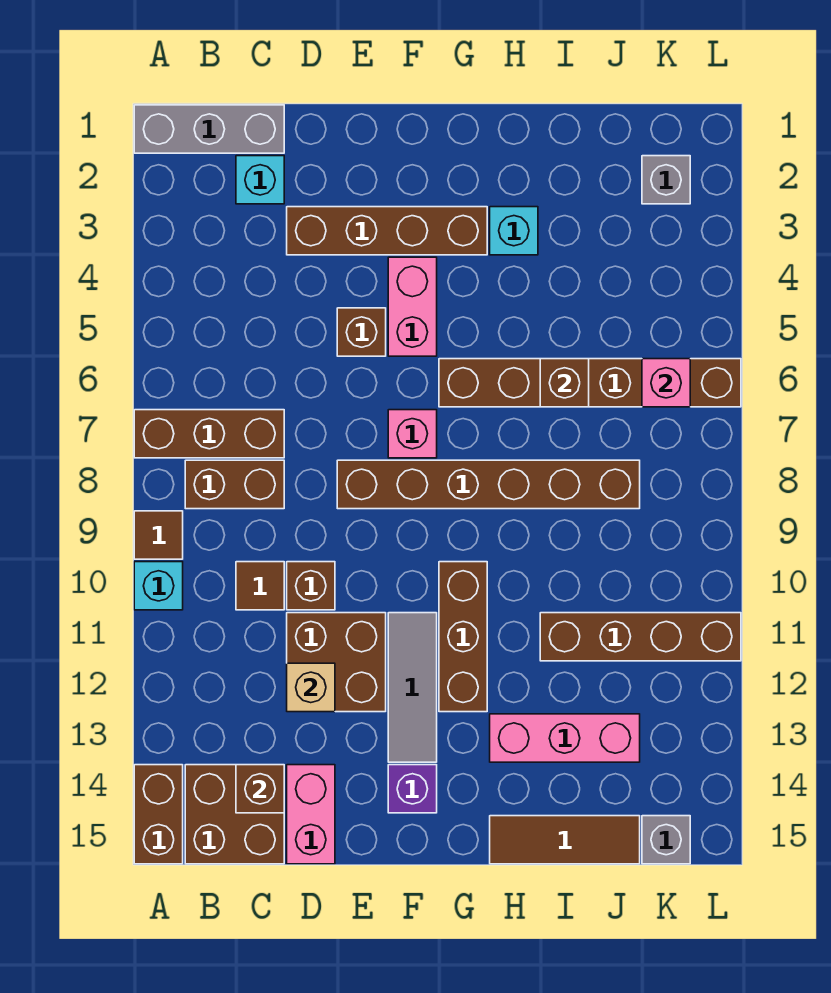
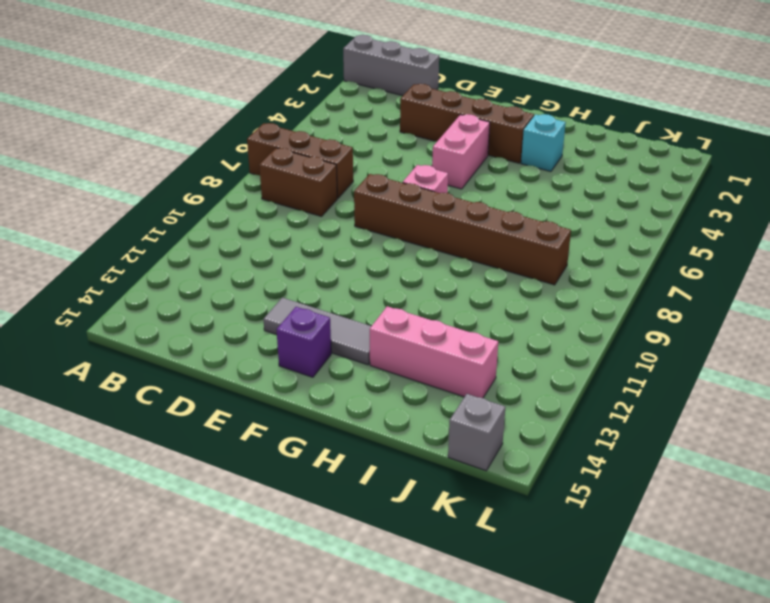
grey tile E13:G13 level 1 -> grey tile F11:F13 level 1
none -> brown tile A9 level 1
none -> cyan brick A10 level 1
none -> brown brick A14:A15 level 1
none -> brown brick B14:C15 level 1

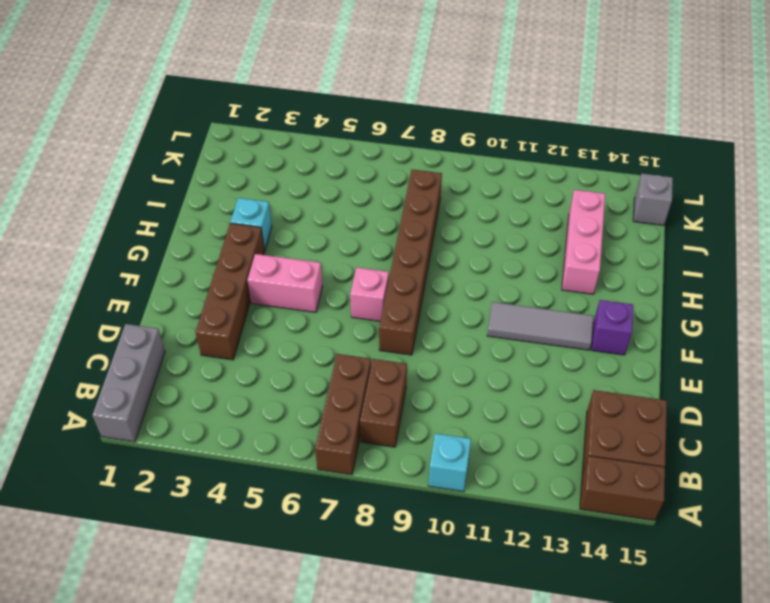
none -> brown tile A9 level 1
none -> cyan brick C2 level 1
none -> brown tile C10 level 1
none -> brown brick D10 level 1

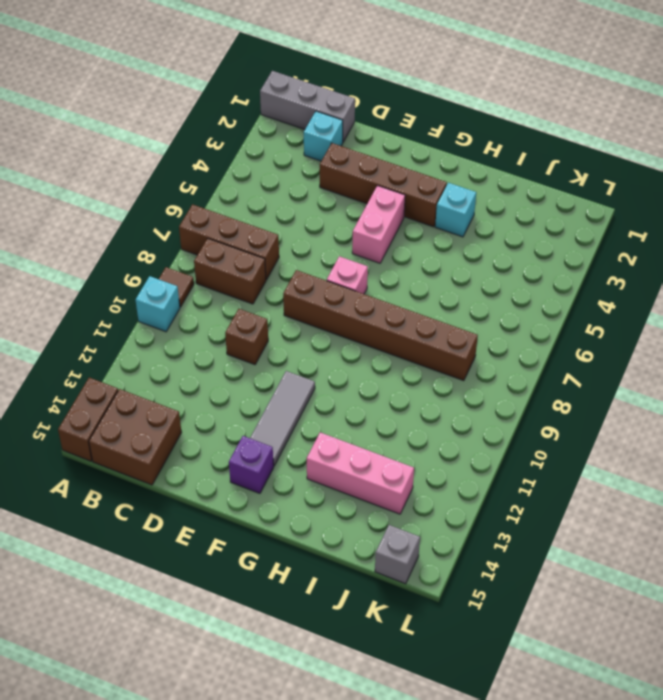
none -> brown tile C10 level 1
none -> brown brick D11:E12 level 1
none -> pink brick D14:D15 level 1
none -> brown brick E5 level 1

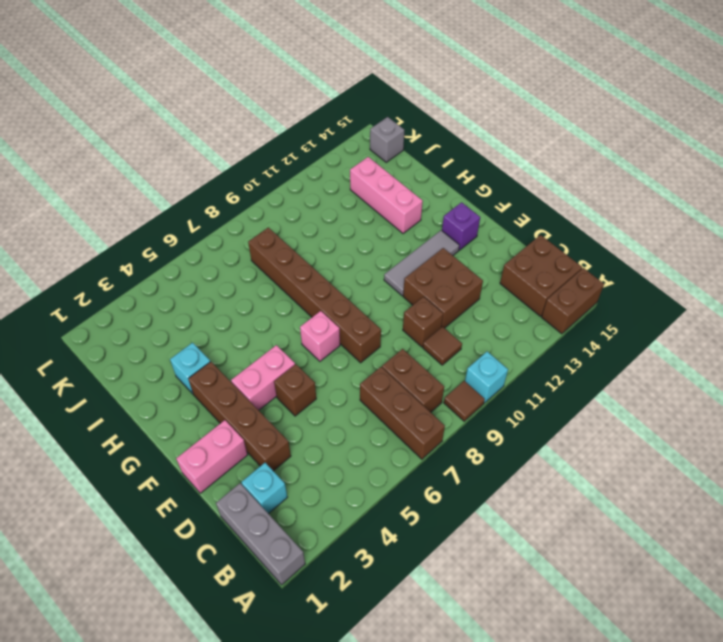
pink brick E1:E2 level 1 -> pink brick D14:D15 level 1
none -> brown brick G6:L6 level 1
none -> brown brick G10:G12 level 1
none -> brown tile H15:J15 level 1
none -> brown brick I11:L11 level 1

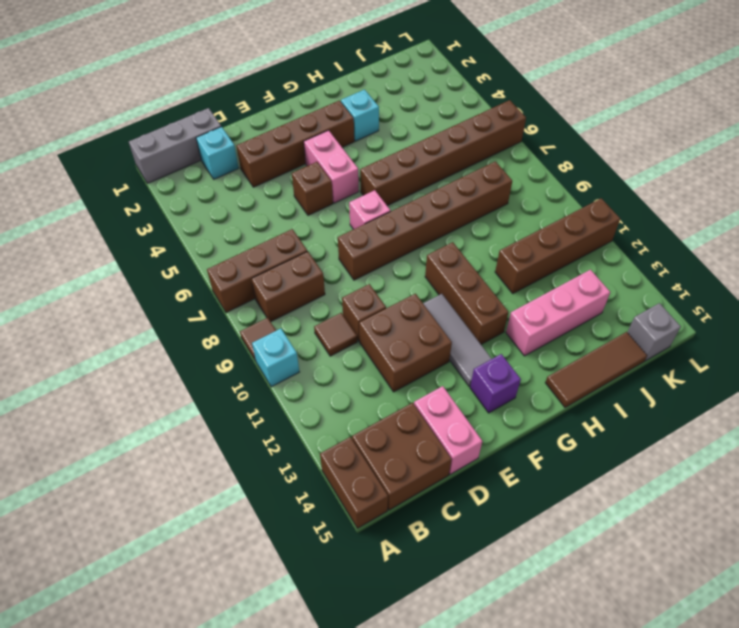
none -> grey brick K2 level 1
none -> brown brick C14 level 2
none -> tan brick D12 level 2
none -> brown brick I6 level 2

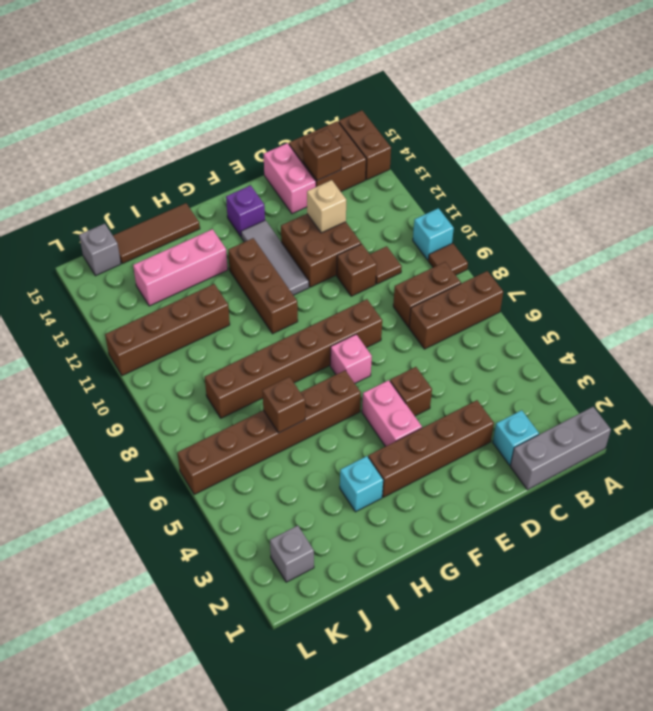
none -> pink brick K6 level 2

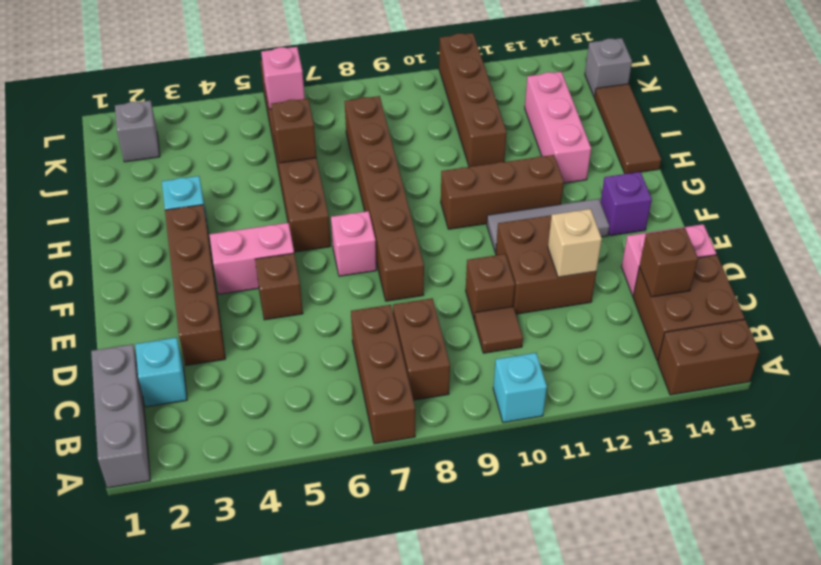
none -> brown tile A9 level 1

